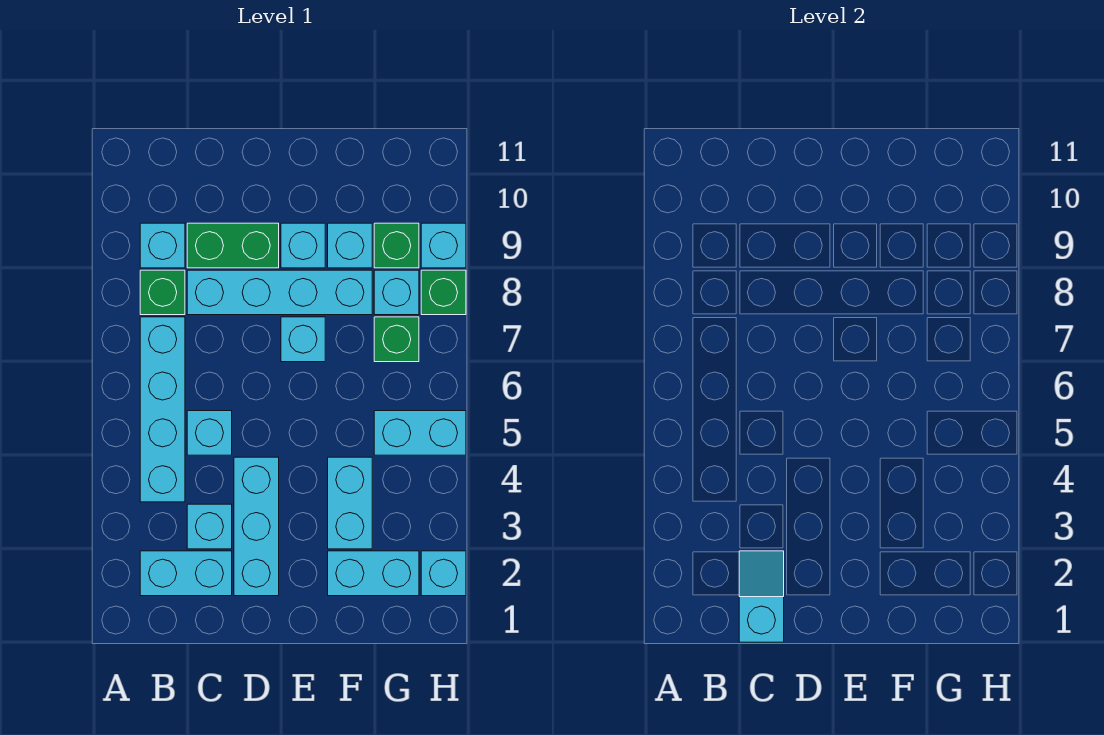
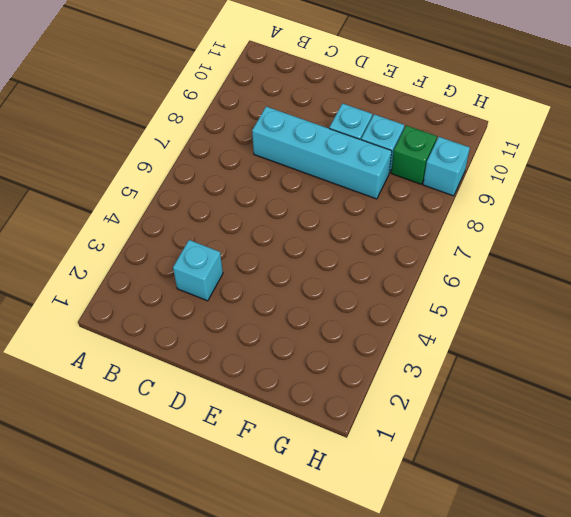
none -> cyan brick B2:C2 level 1
none -> cyan brick B4:B7 level 1
none -> green brick B8 level 1

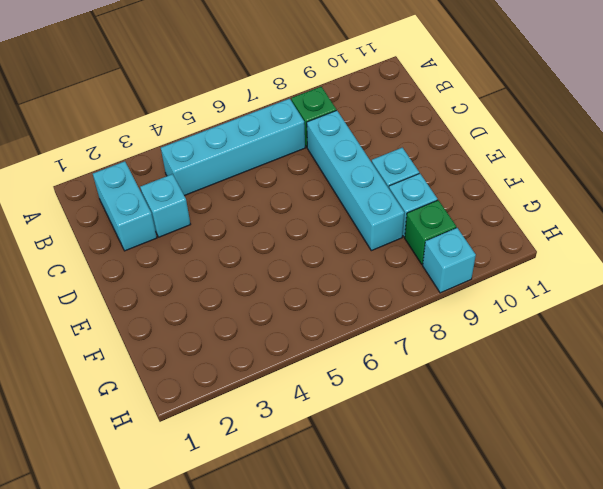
none -> cyan brick B9 level 1
none -> cyan brick C5 level 1
none -> green brick C9:D9 level 1

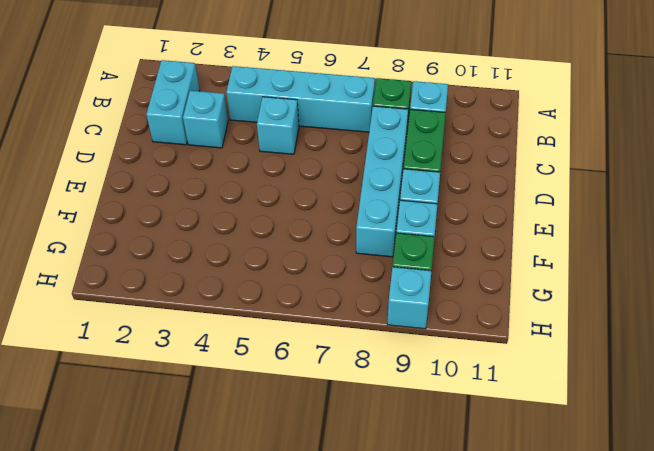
none -> cyan brick D2:D4 level 1
none -> cyan brick E7 level 1
none -> cyan brick F2:G2 level 1

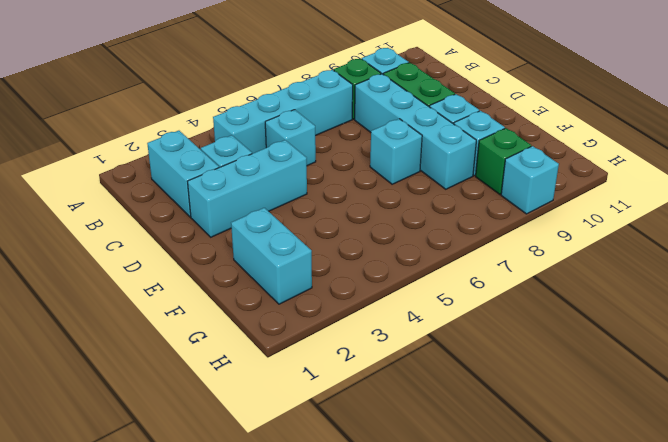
none -> cyan brick F3:F4 level 1
none -> cyan brick G5:H5 level 1
none -> green brick G7 level 1

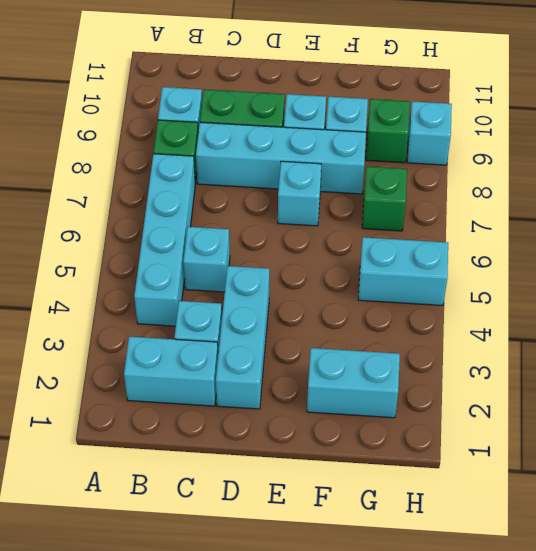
none -> cyan brick F3:F4 level 1
none -> cyan brick G8 level 1
none -> cyan brick H2 level 1

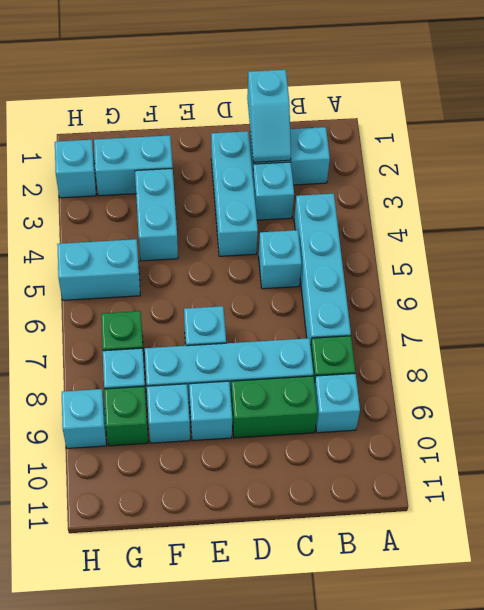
none -> green brick H8 level 1

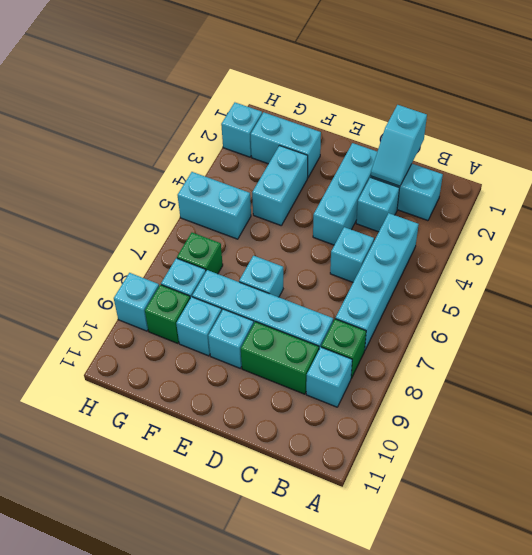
none -> green brick H8 level 1

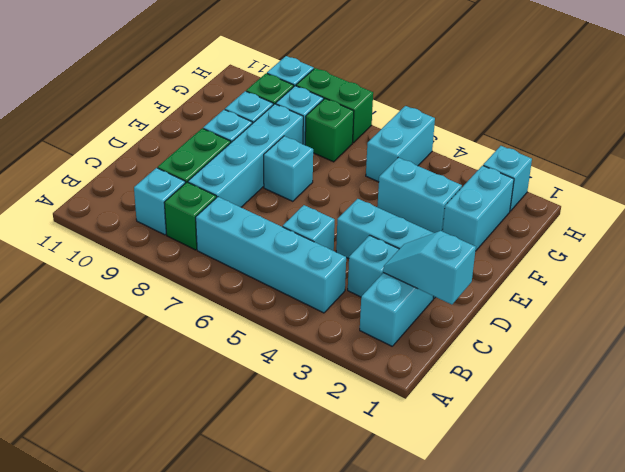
green brick H7:H8 level 1 -> green brick H8 level 1

